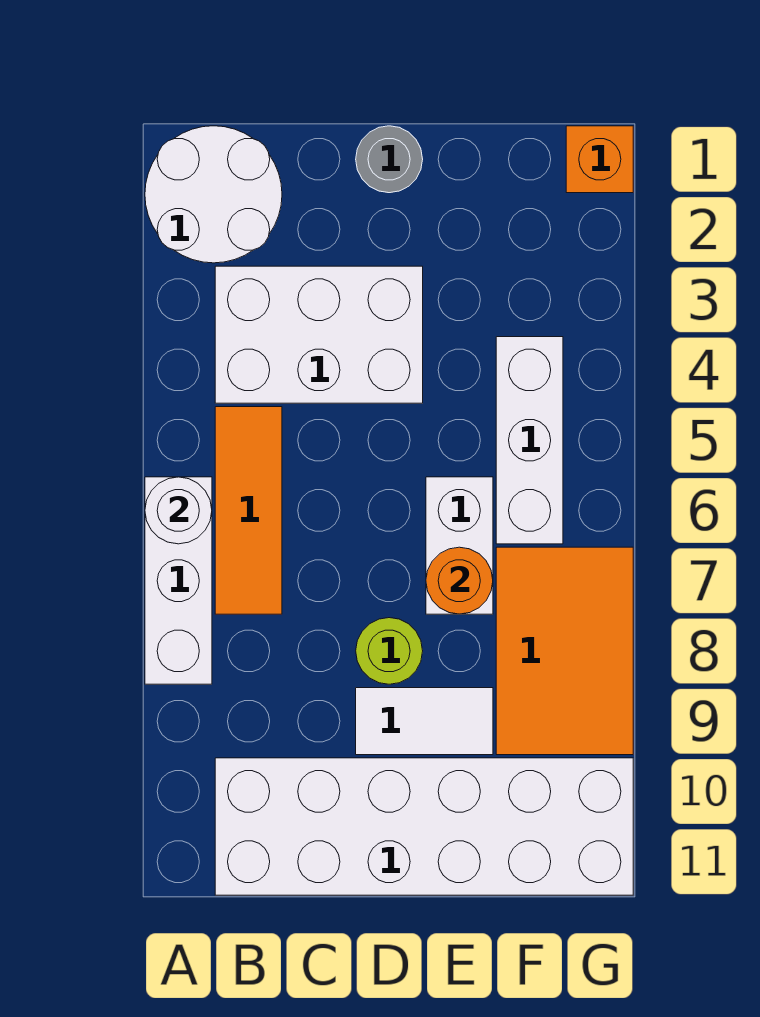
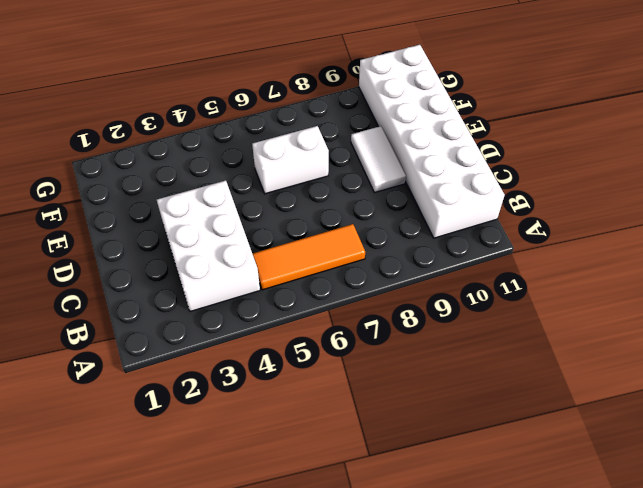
none -> white round brick A1:B2 level 1
none -> white brick A6:A8 level 1
none -> grey round brick D1 level 1

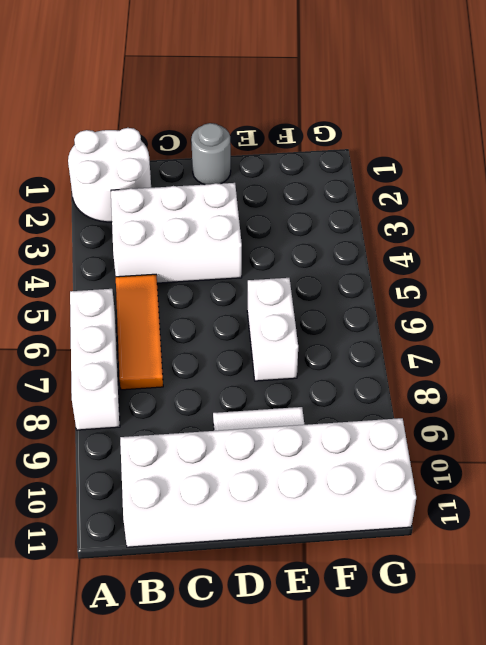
none -> lime round brick D8 level 1
none -> white brick F4:F6 level 1
none -> orange tile F7:G9 level 1

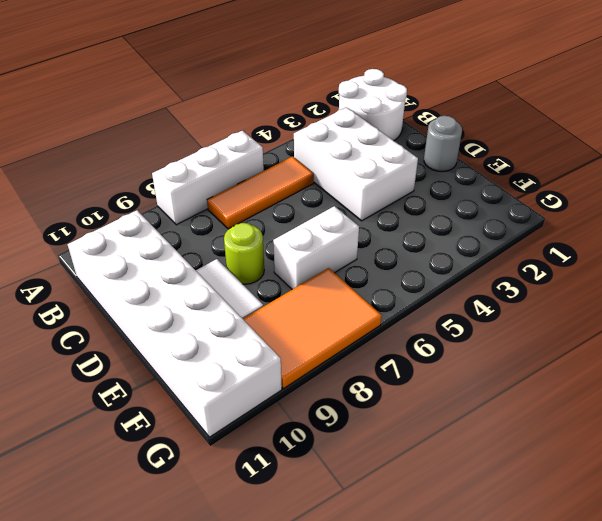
none -> white brick F4:F6 level 1
none -> orange brick G1 level 1
none -> white round brick A6 level 2

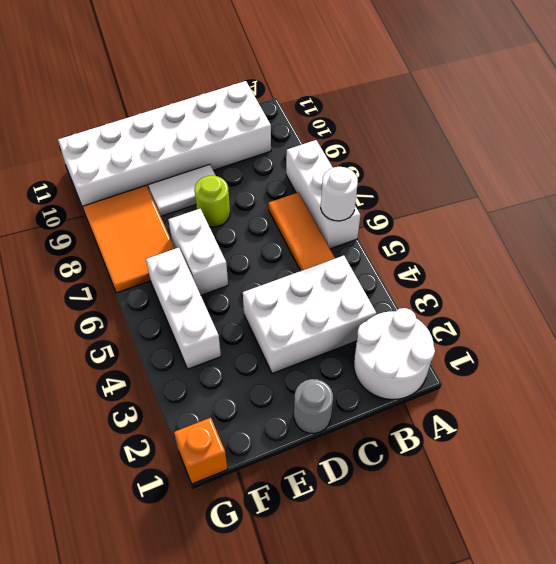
none -> orange round brick E7 level 2

